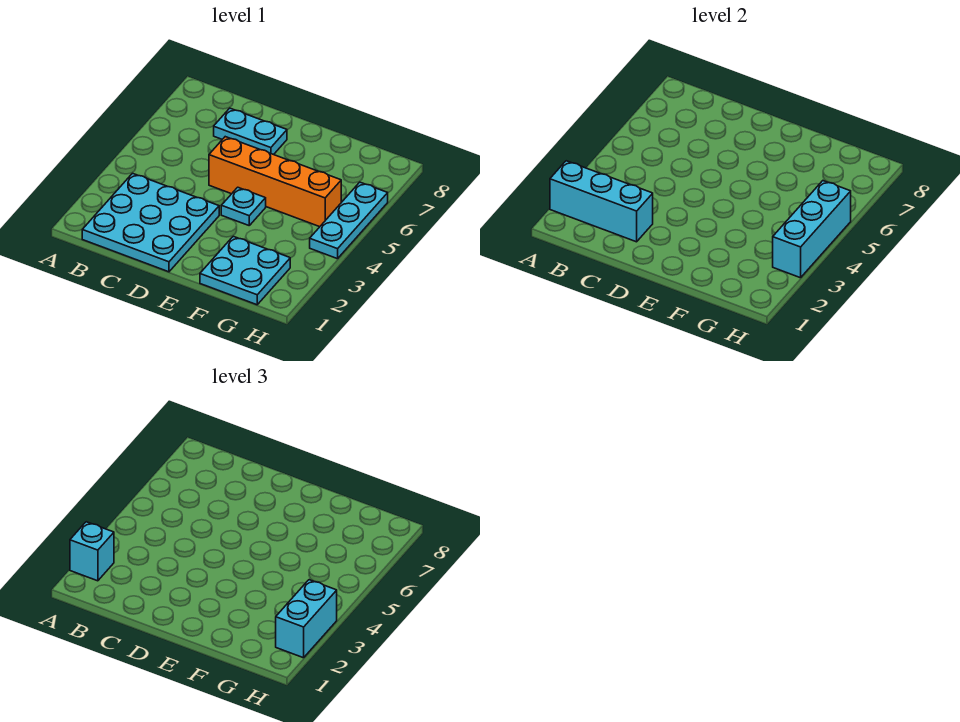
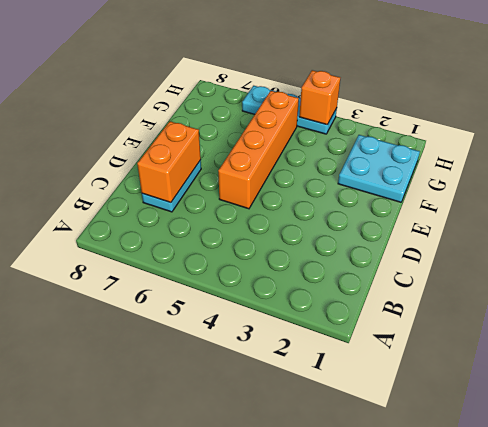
orange brick C7:D7 level 2 -> none
orange brick H4 level 2 -> cyan brick H3:H5 level 2
none -> cyan plate B1:D3 level 1
none -> cyan plate E4 level 1

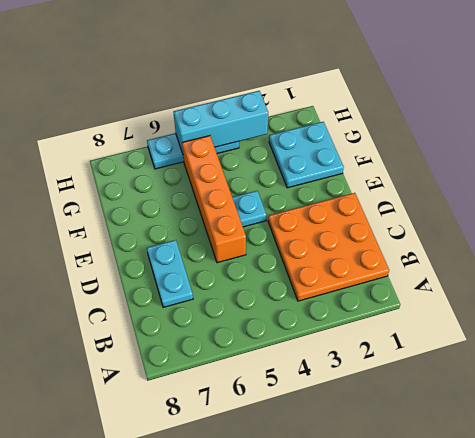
orange plate B1:D3 level 1 -> cyan plate B1:D3 level 1
none -> cyan brick A2:C2 level 2
none -> cyan brick A2 level 3

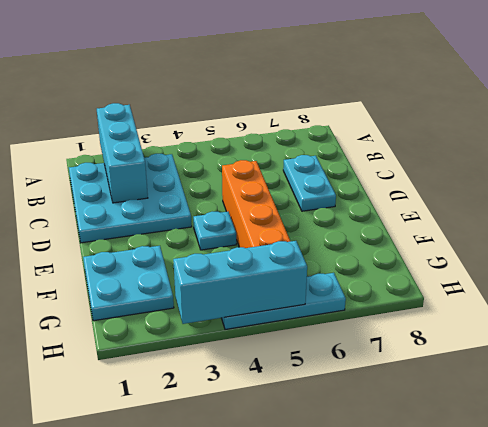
none -> cyan brick A2 level 3
none -> cyan brick H2:H3 level 3

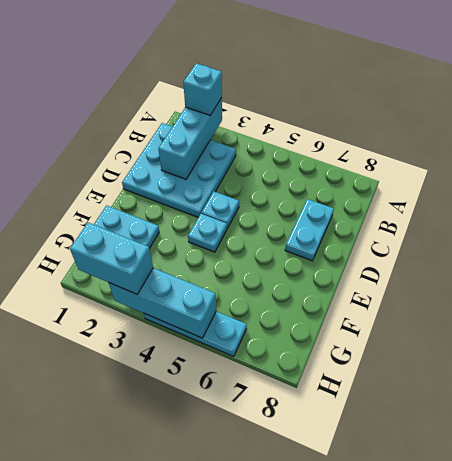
cyan plate D4 level 1 -> none
none -> orange brick D5:G5 level 1

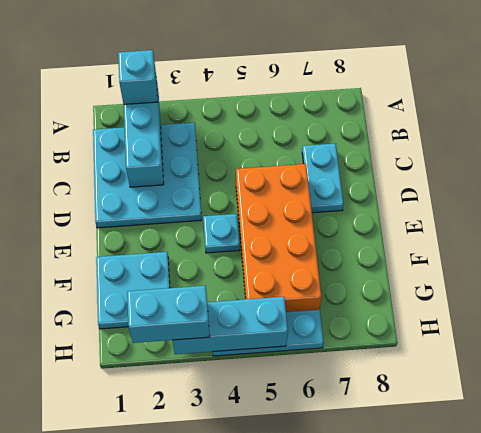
orange brick D5:G6 level 1 -> orange brick D5:G5 level 1

